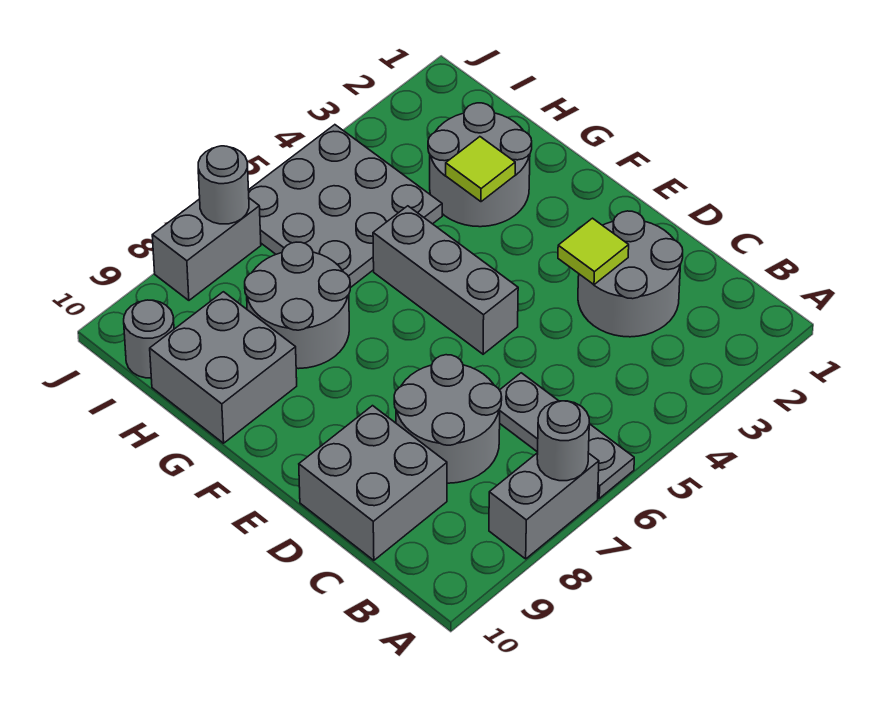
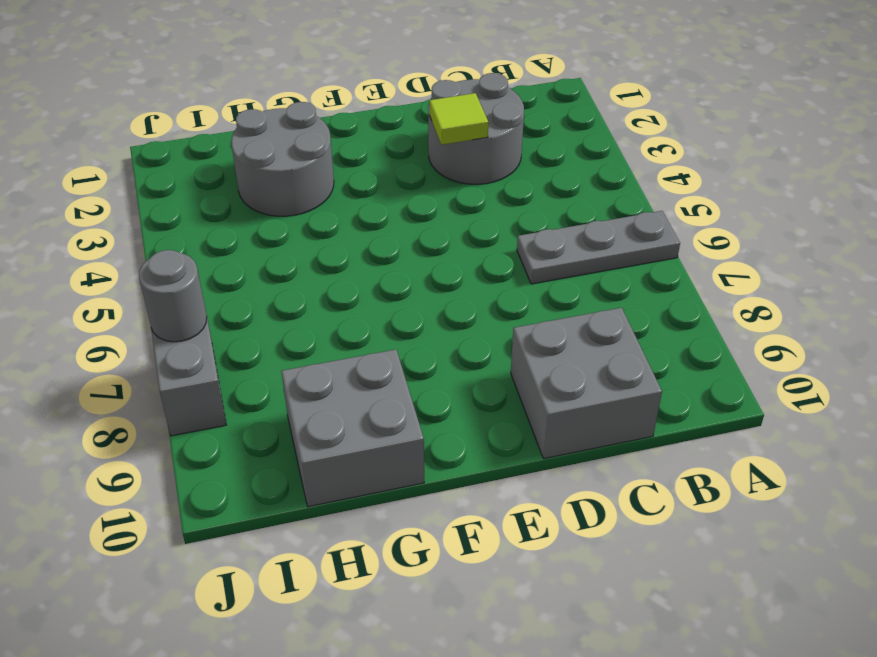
none -> grey brick A7:A8 level 1
none -> grey round brick C7:D8 level 1
none -> grey brick E5:G5 level 1

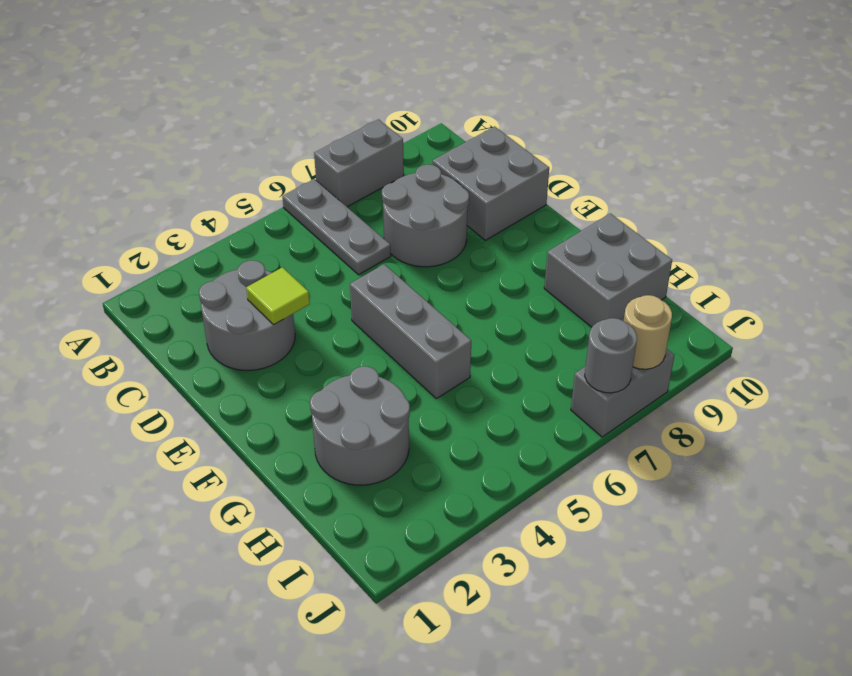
tan round brick J8 level 2 -> none
none -> grey round brick G7:H8 level 1
none -> grey plate H4:J6 level 1
none -> grey round brick I10 level 1

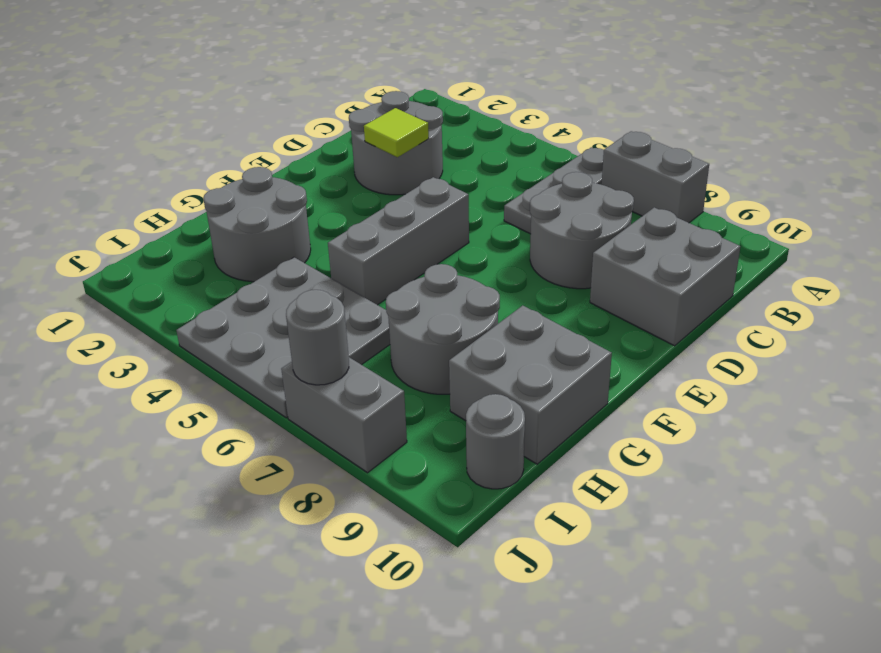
none -> grey round brick A7 level 2
none -> lime tile G3 level 2

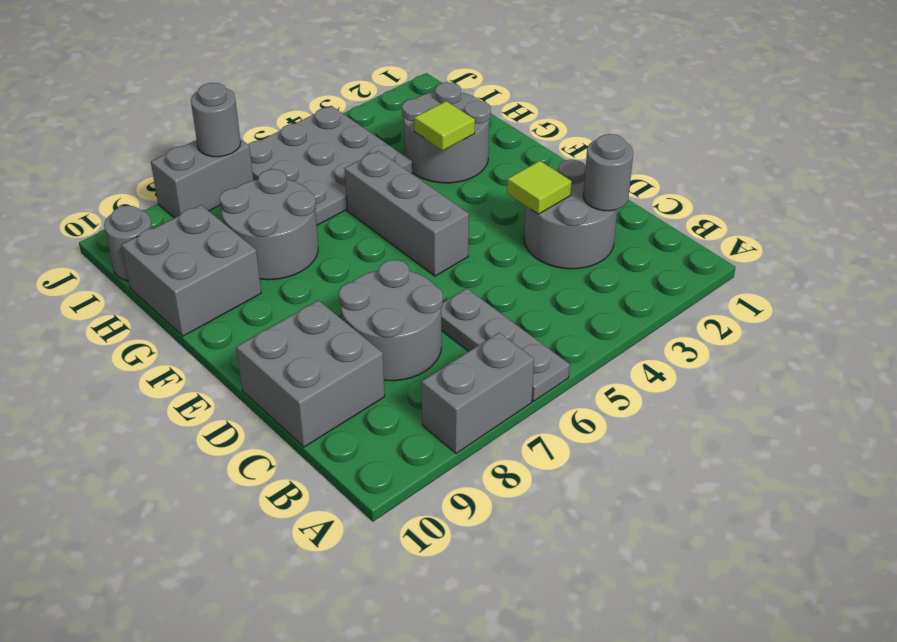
grey round brick C2 level 2 -> grey round brick A7 level 2

